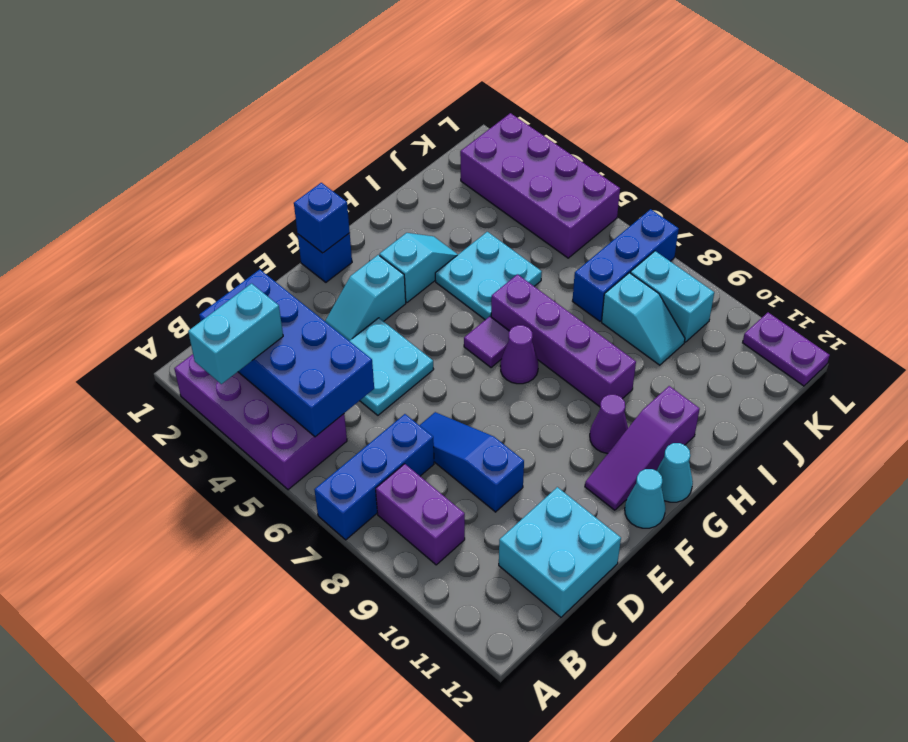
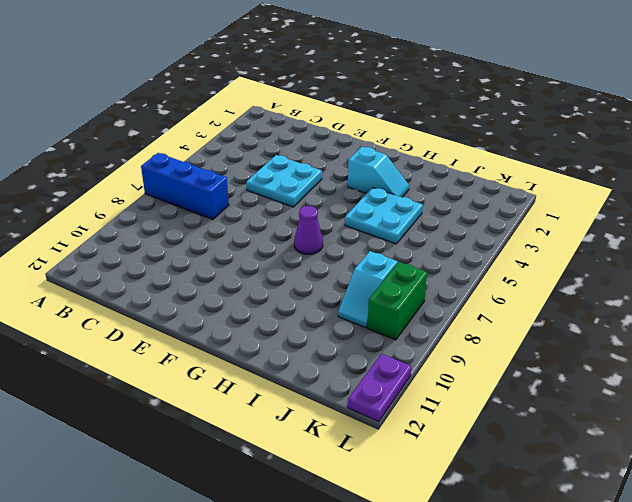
green brick K8:K9 level 1 -> cyan brick K8:K9 level 1
none -> purple brick A2:B5 level 1
none -> purple brick B8:B9 level 1
none -> cyan brick C11:D12 level 1

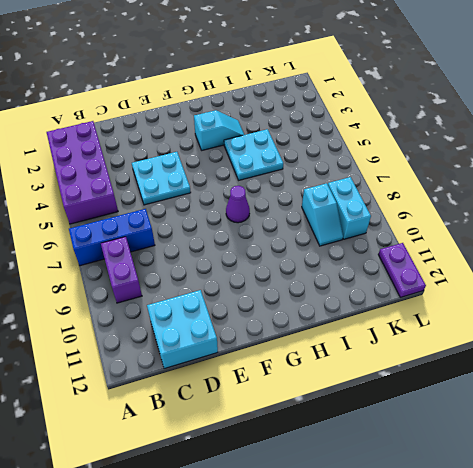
none -> blue slope D7:D9 level 1 top 9
none -> cyan slope E3:F3 level 1 top F
none -> blue brick F1 level 1

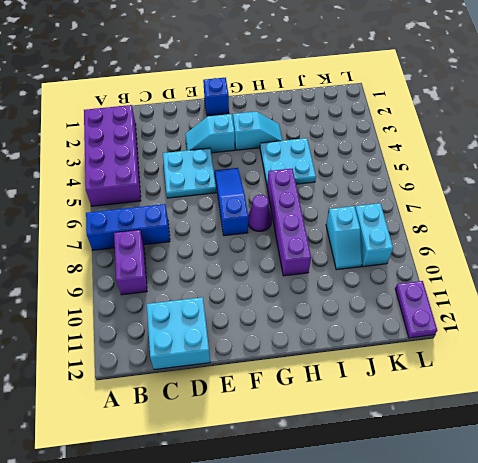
blue slope F5:F7 level 1 top 7 -> blue slope D7:D9 level 1 top 9
none -> purple slope F11:H11 level 1 top H
none -> cyan cone F12 level 1
none -> purple tile G6 level 1

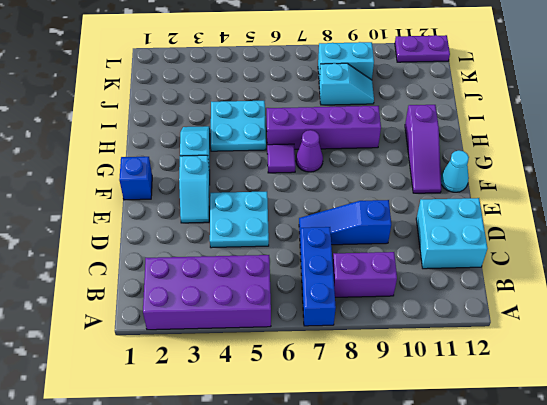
none -> purple cone G10 level 1
none -> cyan cone G12 level 1
none -> blue brick J7:L7 level 1

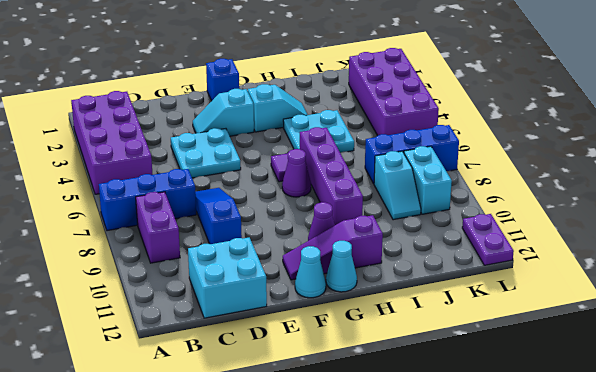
none -> blue brick B2:C5 level 2
none -> blue brick F1 level 2
none -> cyan brick A3:B3 level 3

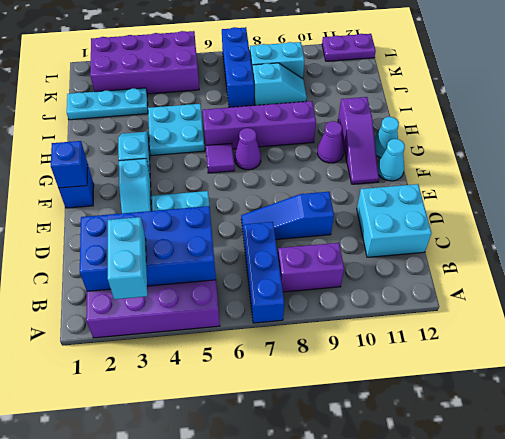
cyan plate J1:J3 level 1 -> none

